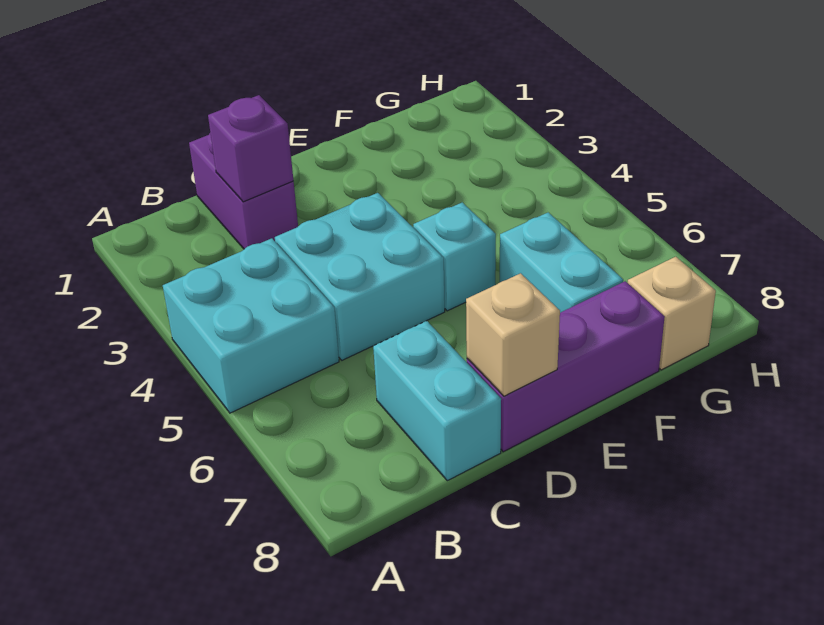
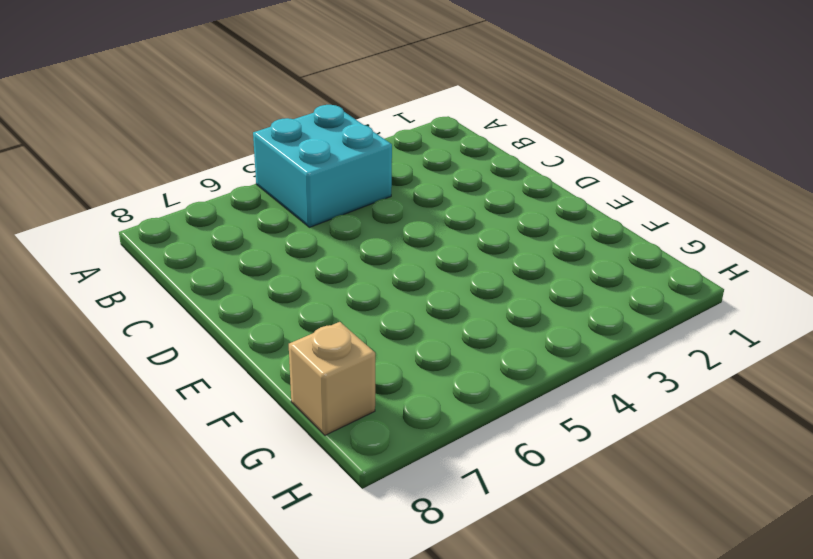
none -> purple brick C1:C2 level 1
none -> cyan brick C4:D5 level 1

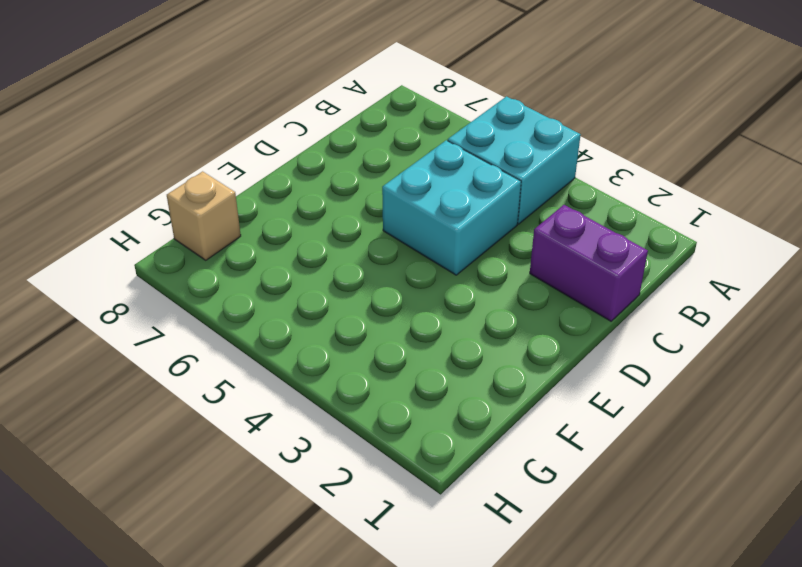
none -> cyan brick C7:C8 level 1
none -> purple brick D8:F8 level 1

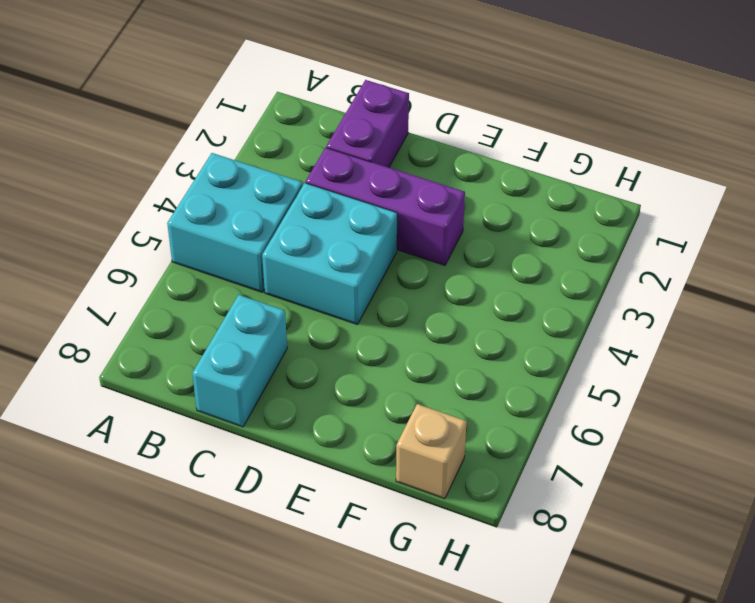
purple brick C3:E3 level 1 -> purple brick D8:F8 level 1
none -> cyan brick E5 level 1
none -> cyan brick F6:F7 level 1

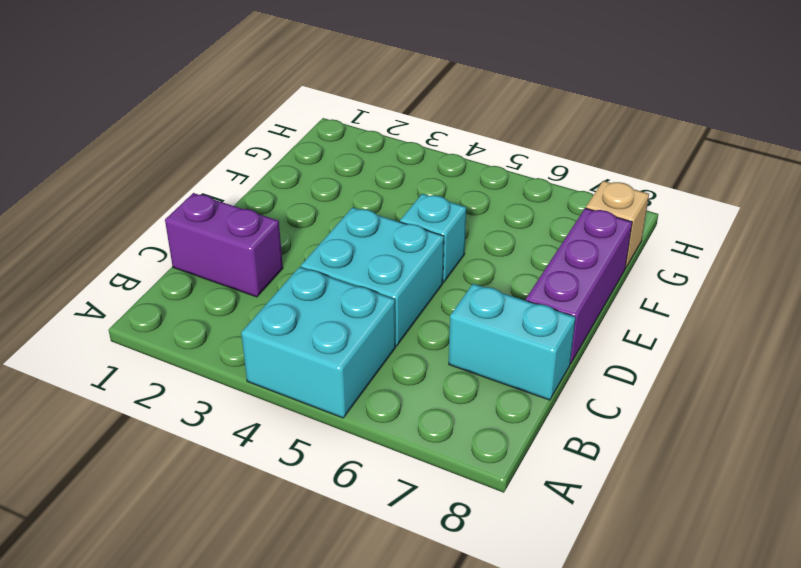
none -> cyan brick F6:F7 level 1
none -> purple brick C2 level 2

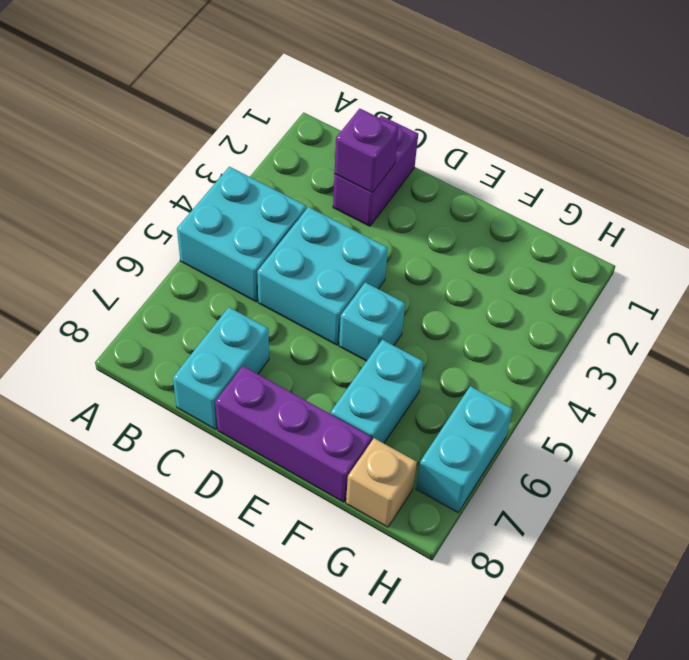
cyan brick H6:H7 level 1 -> none
none -> tan brick D8 level 2

